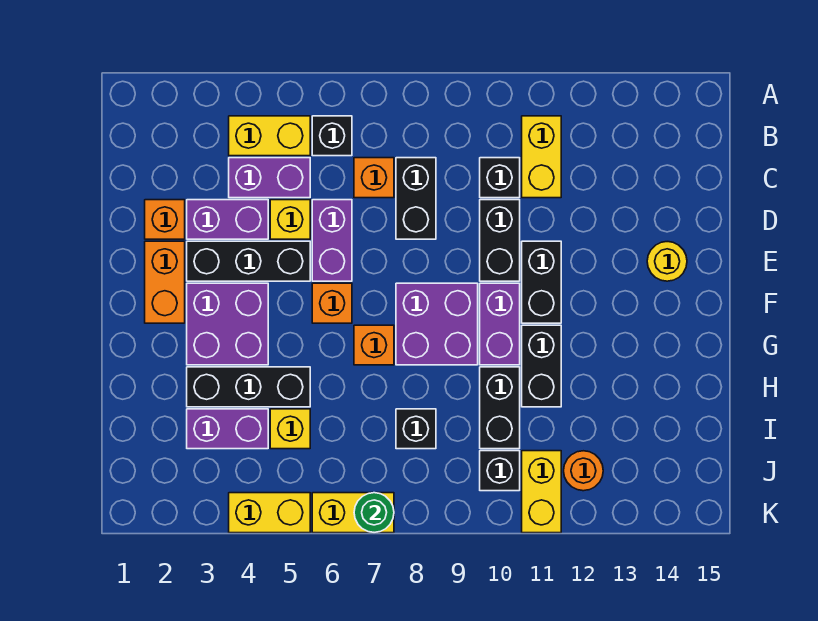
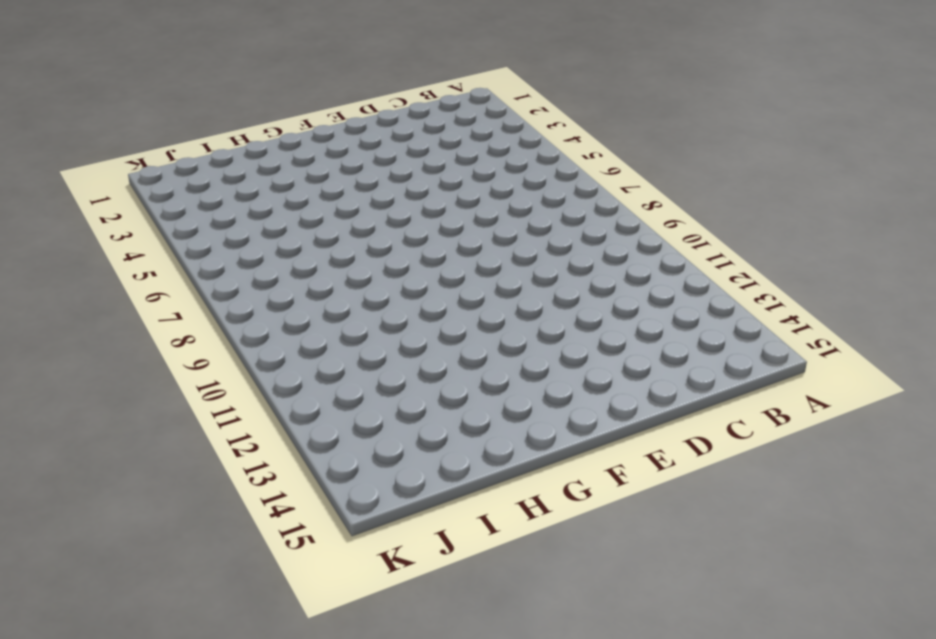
none -> yellow brick B4:B5 level 1
none -> black brick B6 level 1
none -> yellow brick B11:C11 level 1
none -> purple brick C4:C5 level 1

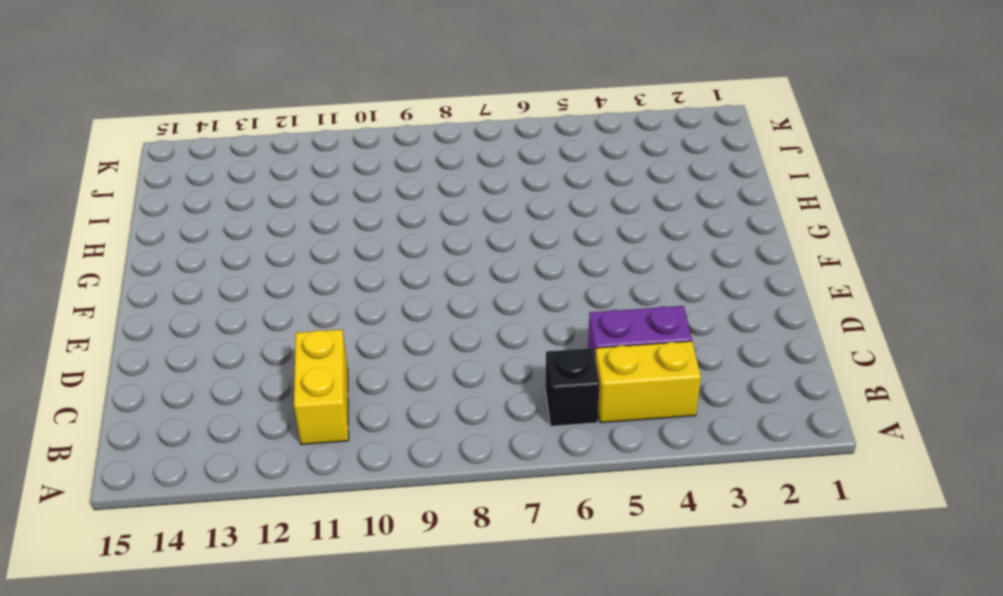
none -> orange brick C7 level 1
none -> black brick C8:D8 level 1
none -> black brick C10 level 1
none -> orange brick D2 level 1

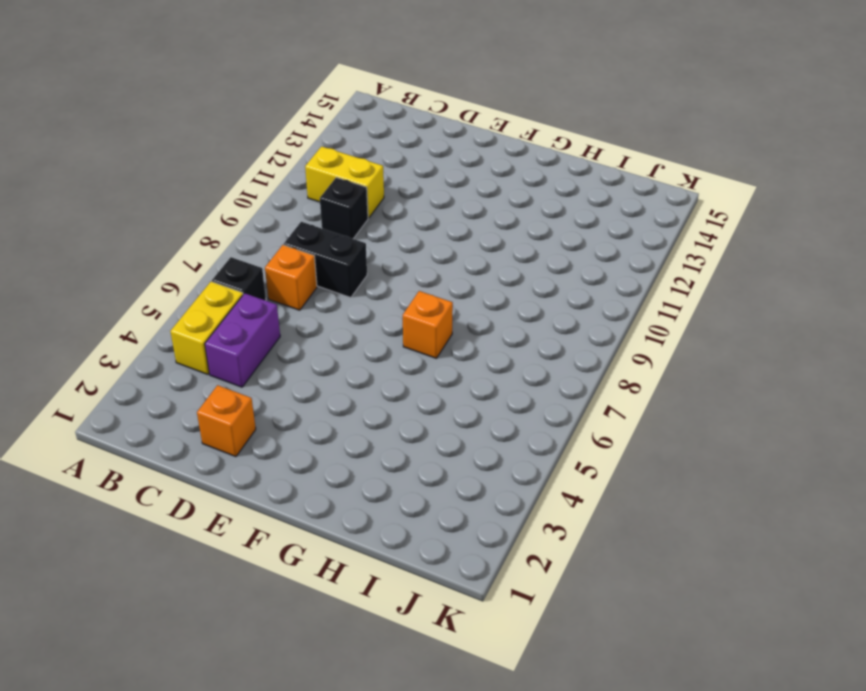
none -> purple brick D3:D4 level 1
none -> yellow brick D5 level 1
none -> purple brick D6:E6 level 1
none -> black brick D10:E10 level 1

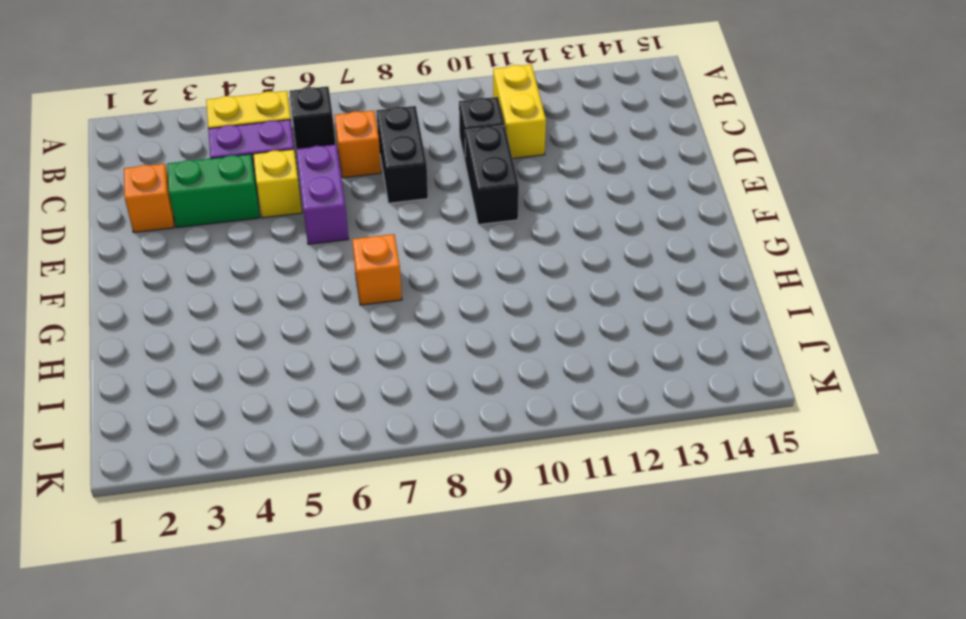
green brick D3:D4 level 1 -> purple brick D3:D4 level 1
none -> orange brick E2:F2 level 1
none -> black brick E3:E5 level 1
none -> black brick E11:F11 level 1
none -> yellow round brick E14 level 1

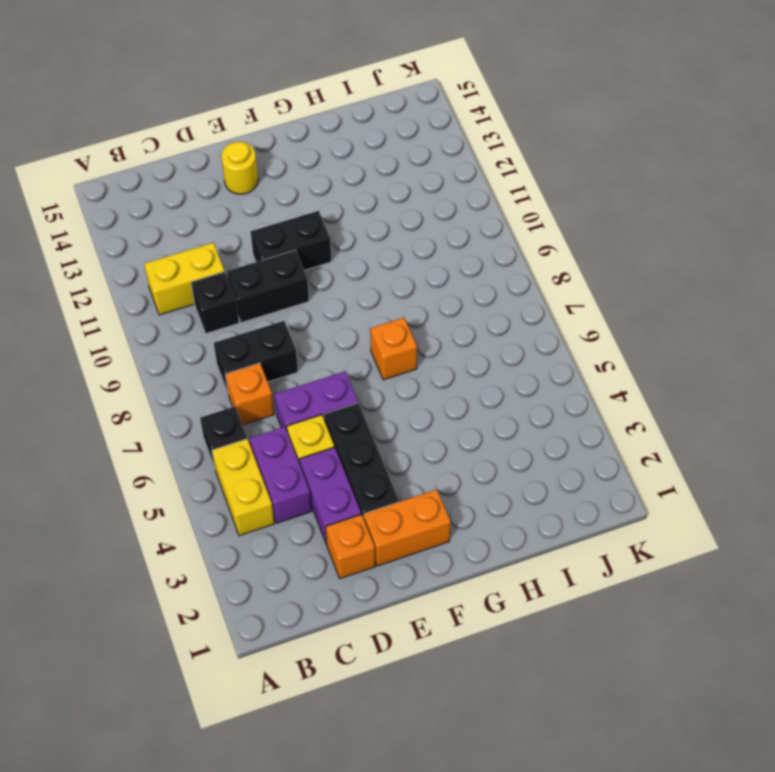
none -> purple brick F3:G4 level 1
none -> orange brick F6 level 1
none -> purple brick F8:G9 level 1
none -> purple brick F10:G10 level 1

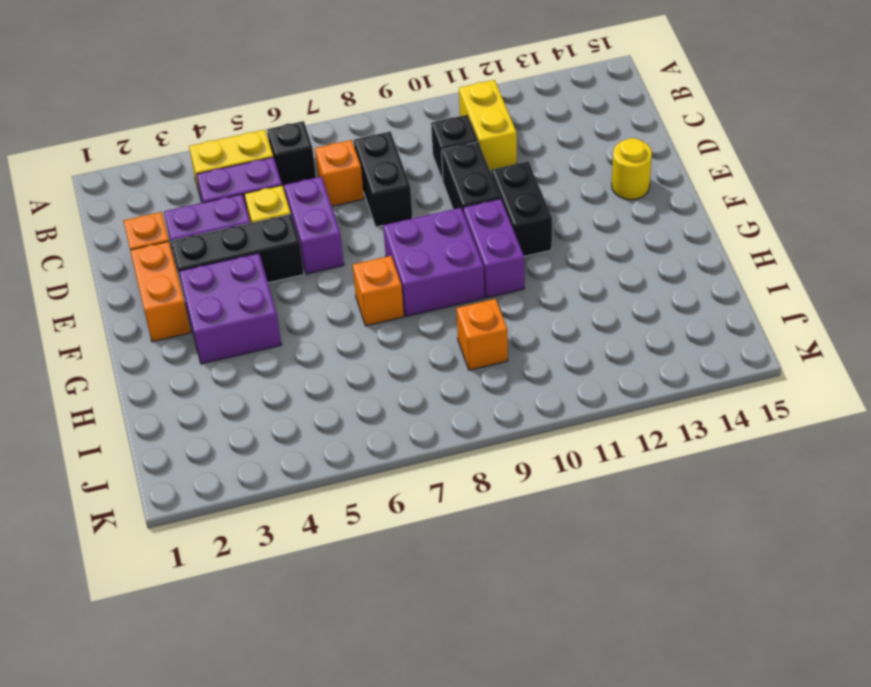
orange brick I9 level 1 -> orange brick F6 level 1
none -> black brick G11:H11 level 1
none -> black brick H3:H5 level 1
none -> black brick H10:I10 level 1
none -> purple brick I3:I4 level 1

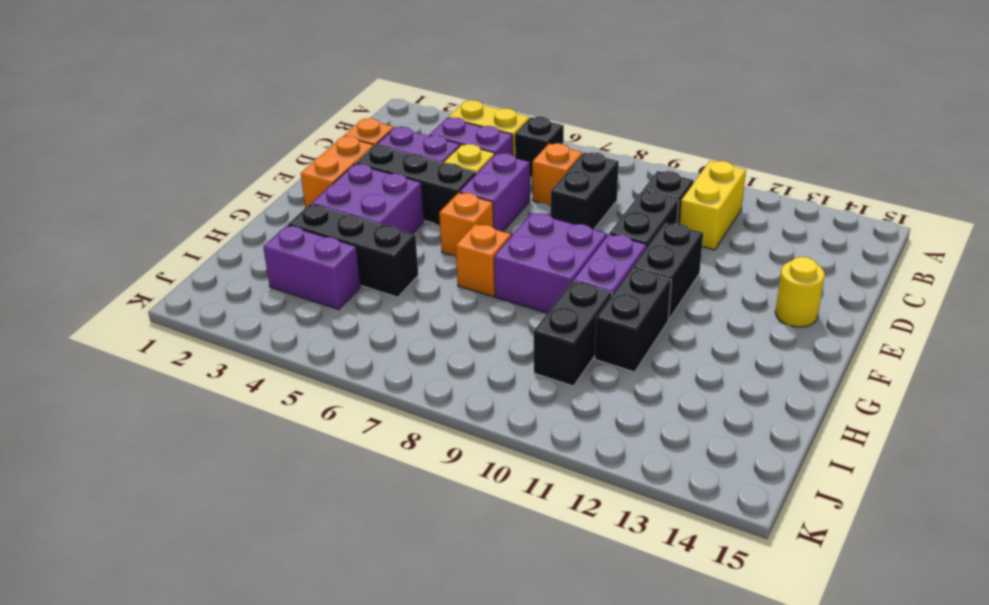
none -> yellow brick I5 level 1
none -> black brick I8 level 1
none -> black brick J10 level 1
none -> yellow brick J11:K11 level 1

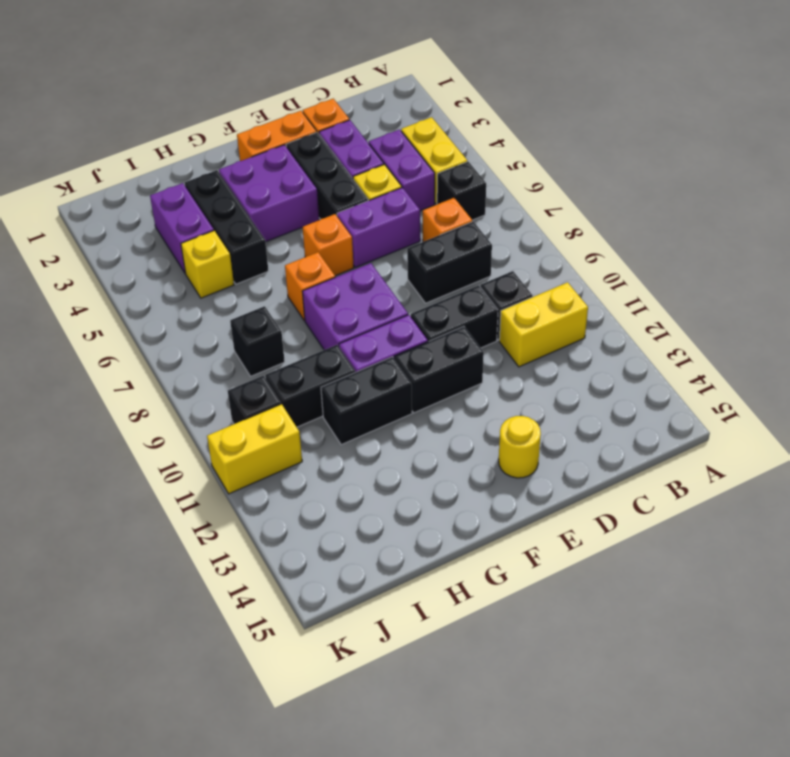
none -> orange round brick J12 level 1
none -> yellow brick K4:K5 level 1
none -> yellow brick K6:K7 level 1
none -> green round brick K7 level 2

